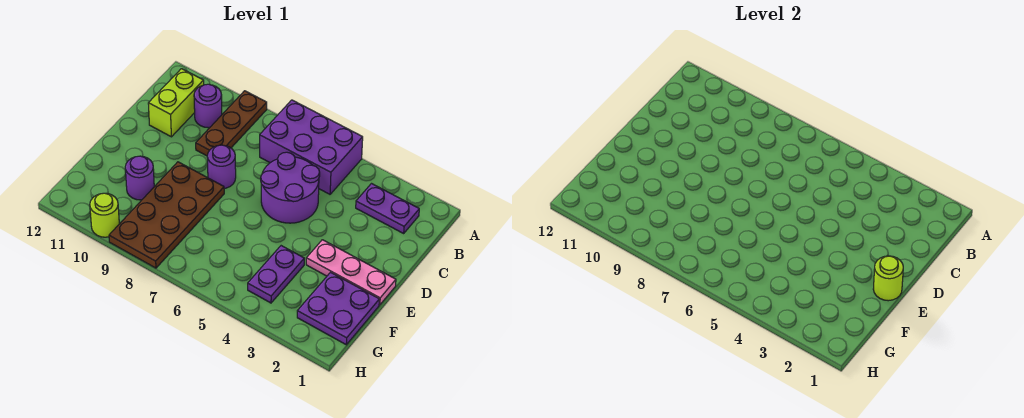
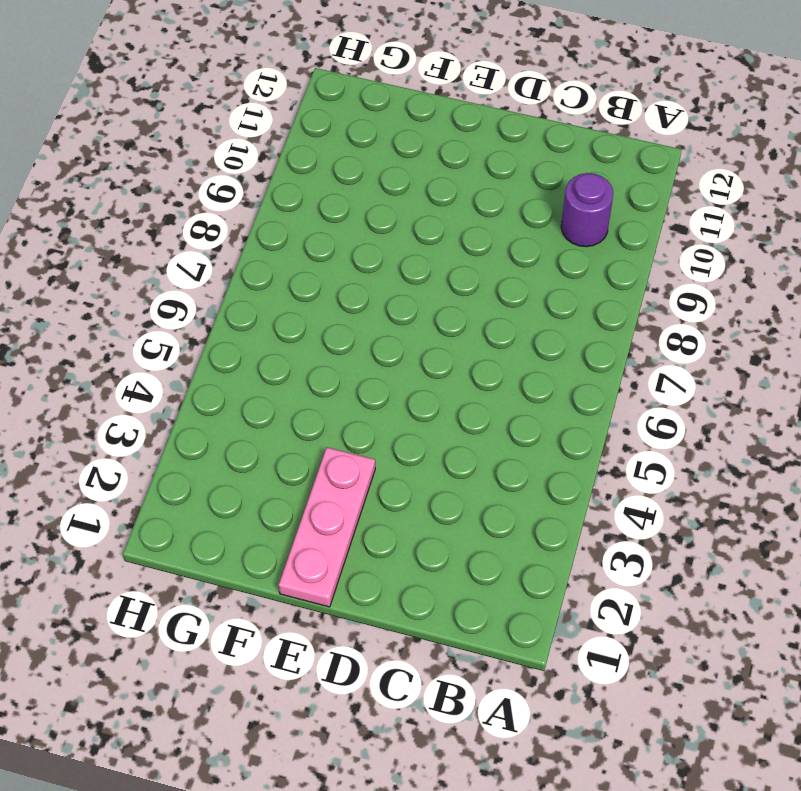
none -> purple brick A5:B7 level 1
none -> brown plate A9:C9 level 1
none -> purple plate B2:B3 level 1

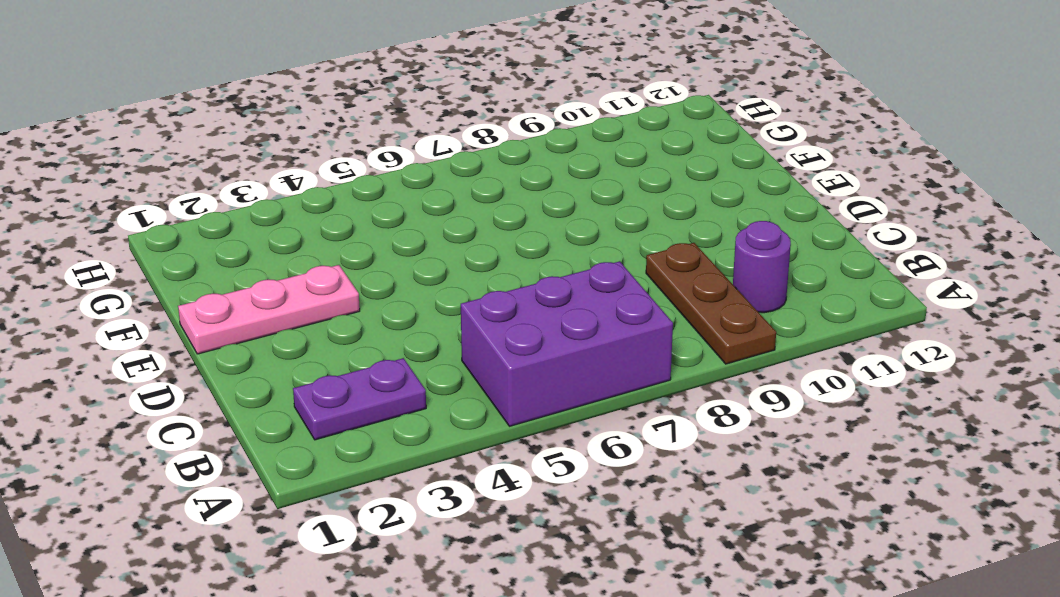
none -> lime brick B11:C11 level 1
none -> purple round brick C5:D6 level 1
none -> purple round brick D8 level 1

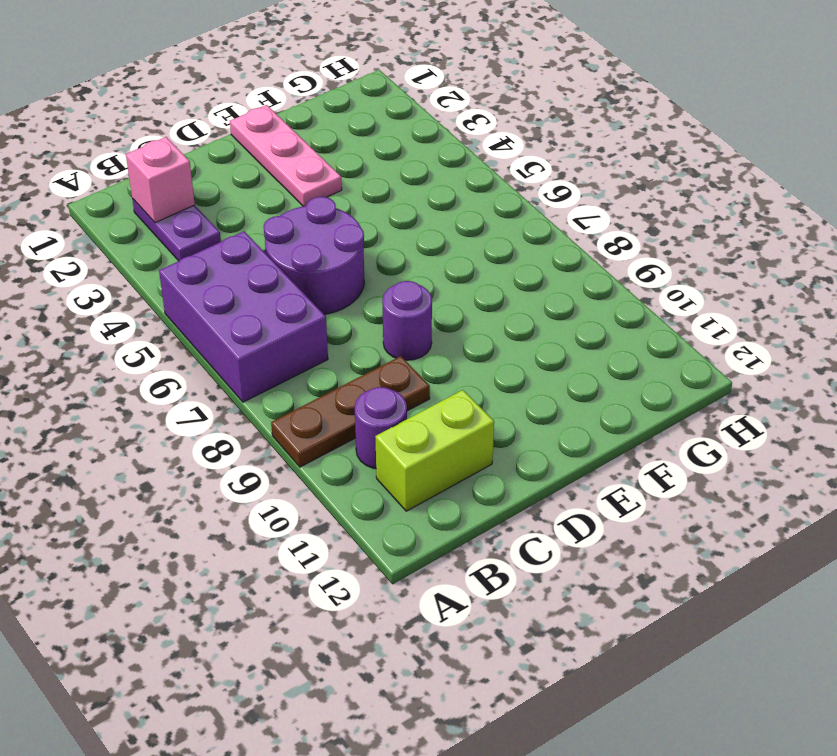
pink brick B2 level 2 -> none
none -> brown plate E8:H9 level 1
none -> purple plate F1:G2 level 1
none -> purple plate F4:G4 level 1

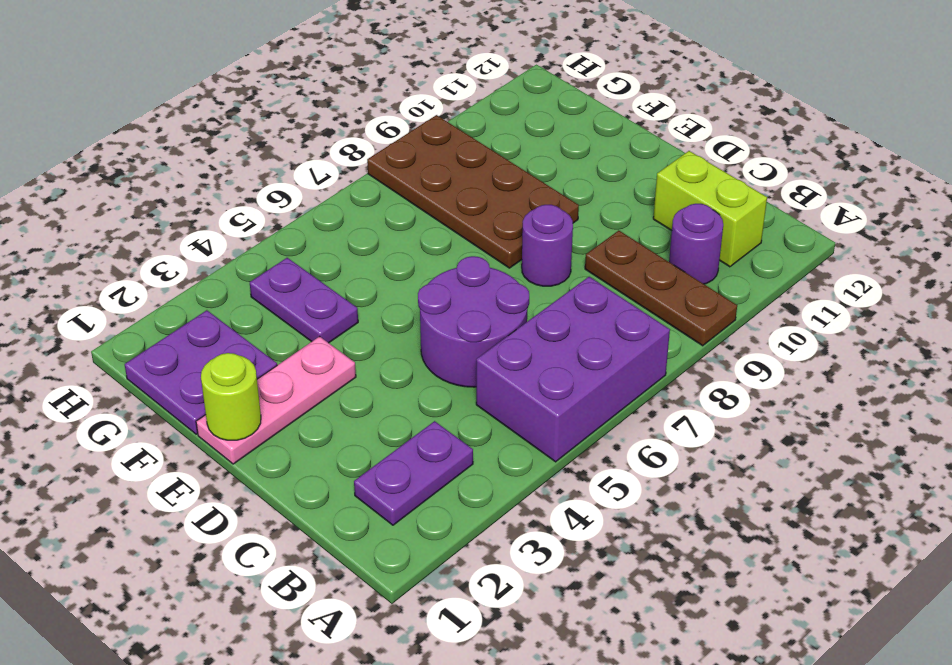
none -> purple round brick F10 level 1
none -> lime round brick H10 level 1

